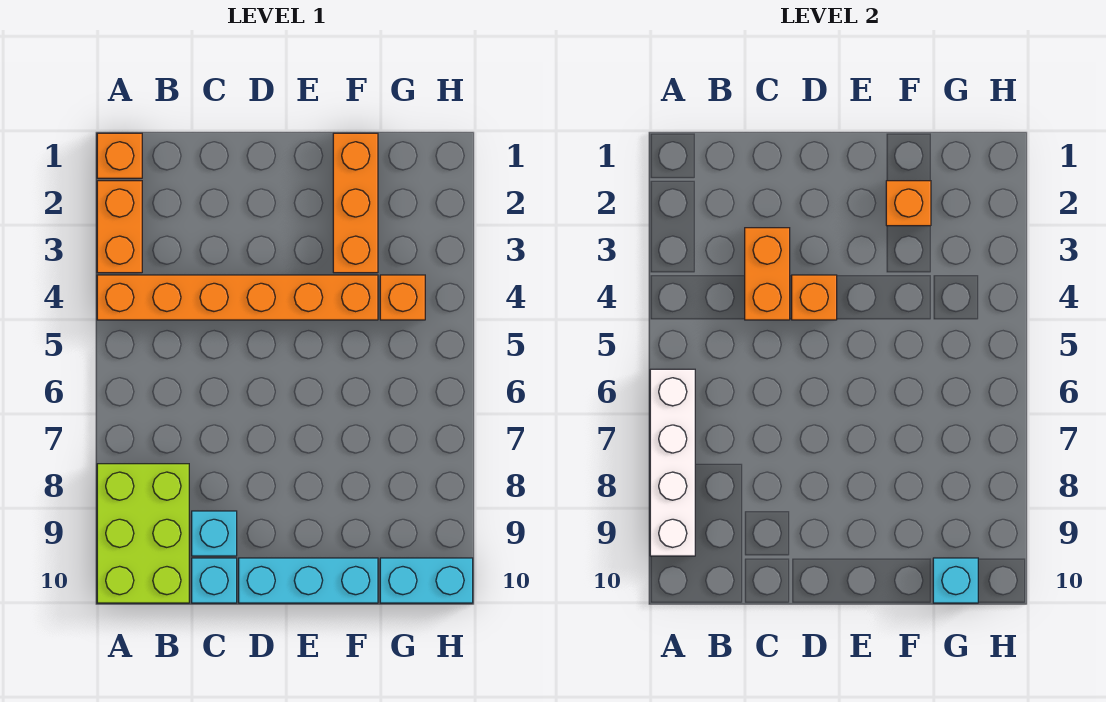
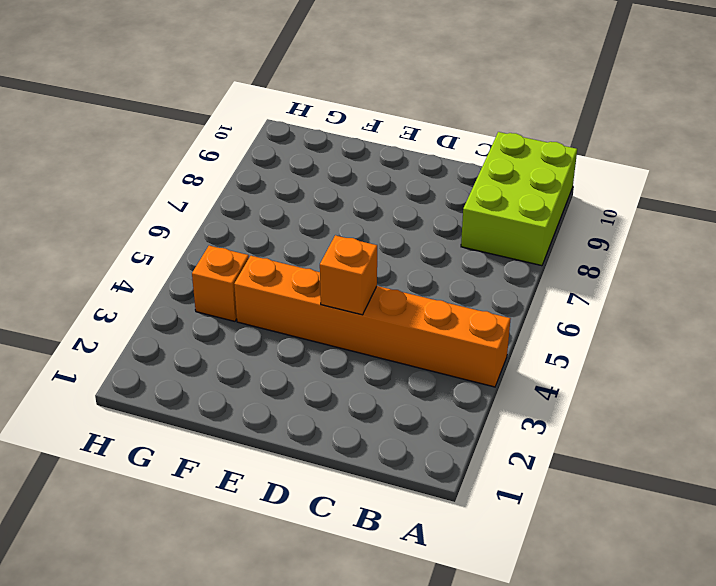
none -> orange brick A1 level 1
none -> orange brick A2:A3 level 1
none -> cyan brick C9 level 1

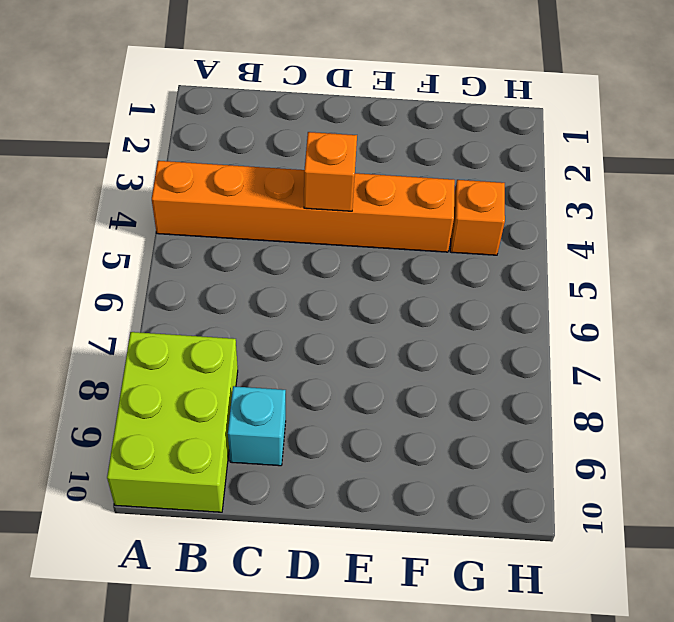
none -> orange brick A1 level 1
none -> orange brick A2:A3 level 1
none -> cyan brick C10 level 1

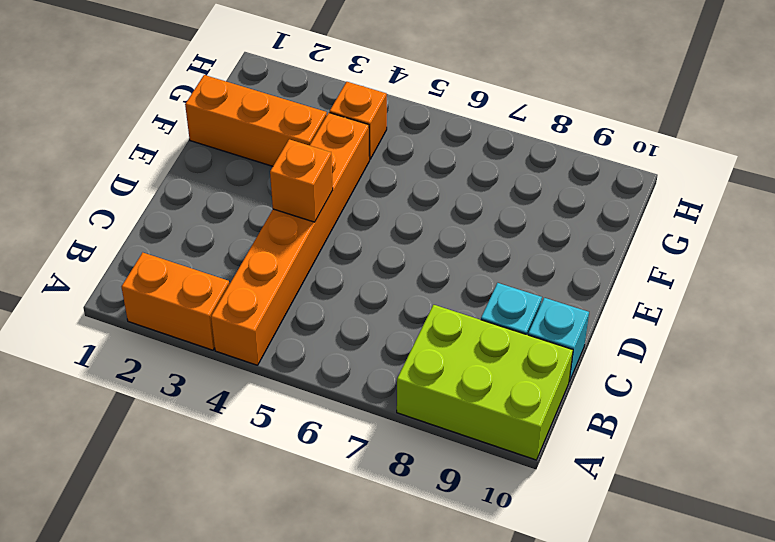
none -> orange brick A1 level 1
none -> cyan brick D10:F10 level 1
none -> cyan brick G10:H10 level 1

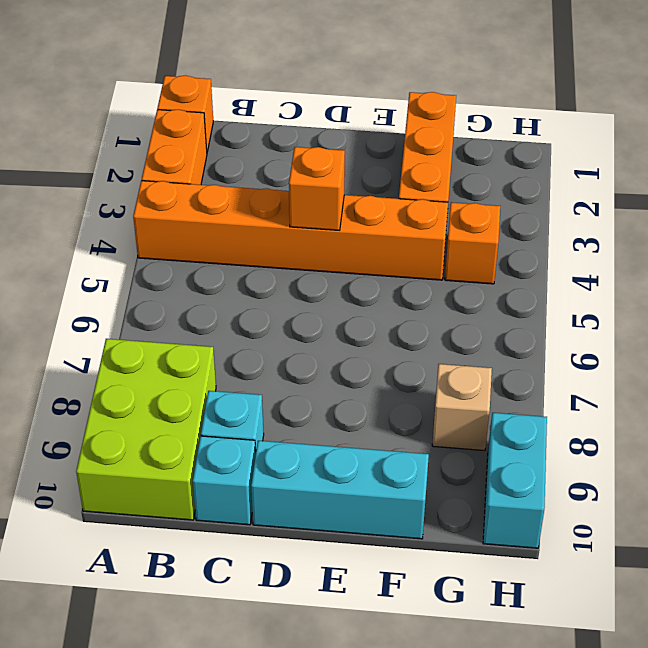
tan brick G8 level 1 -> none
cyan brick H9:H10 level 1 -> cyan brick G10:H10 level 1
none -> white brick A6:A9 level 2
none -> orange brick C3:C4 level 2
none -> orange brick F2 level 2

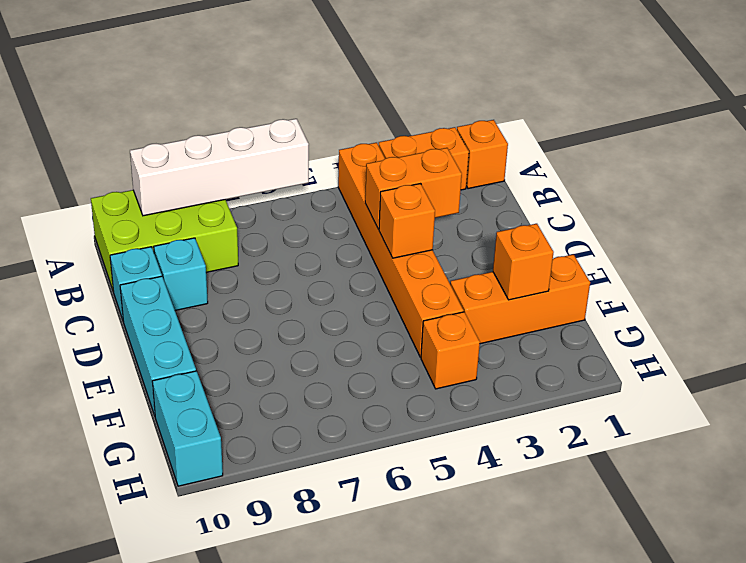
none -> cyan brick G10 level 2

